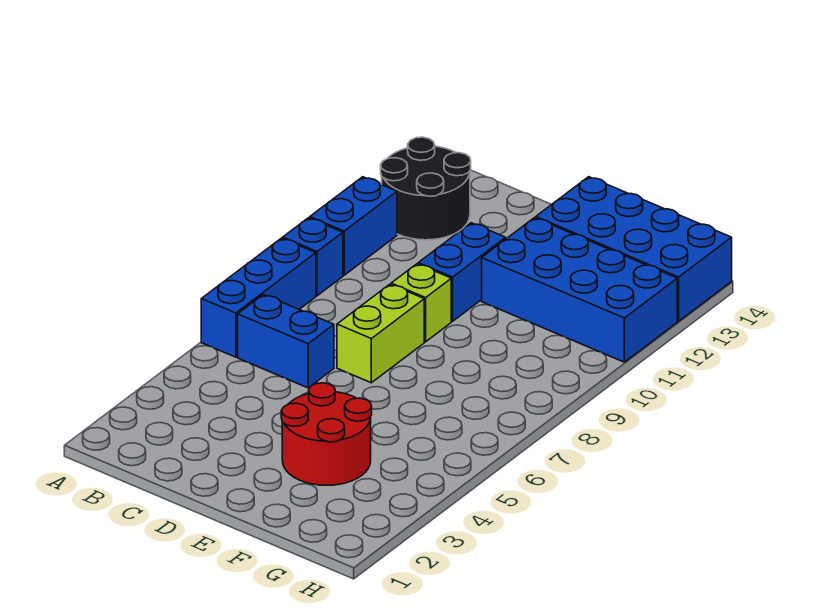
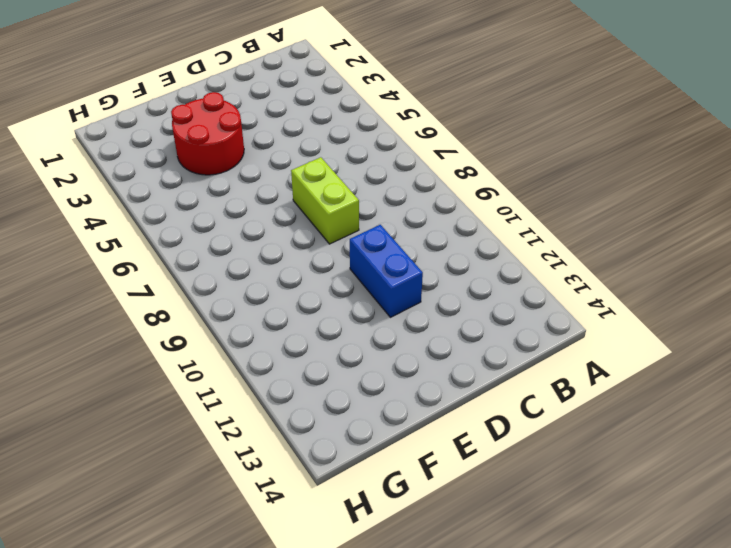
none -> blue brick A6:A8 level 1
none -> blue brick A9 level 1

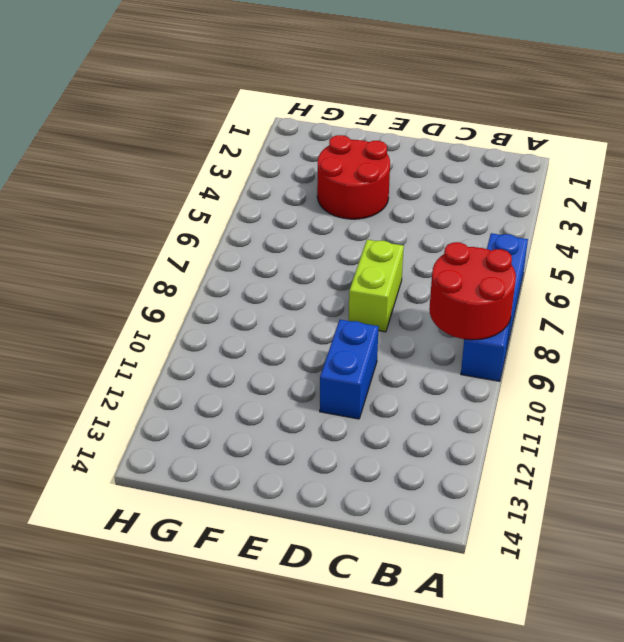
red round brick A8:B9 level 2 -> none
none -> blue brick A10:A11 level 1
none -> black round brick A12:B13 level 1

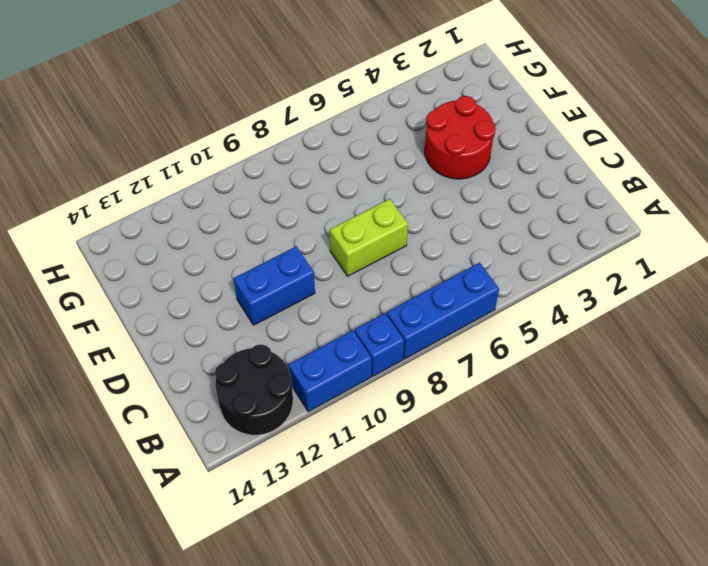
none -> blue brick B6:C6 level 1
none -> lime brick D9 level 1

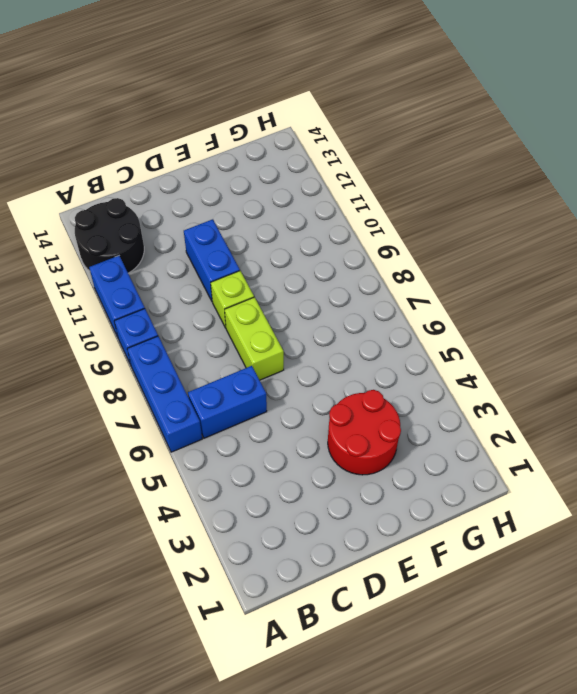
none -> blue brick E11:H12 level 1
none -> blue brick E13:H14 level 1

